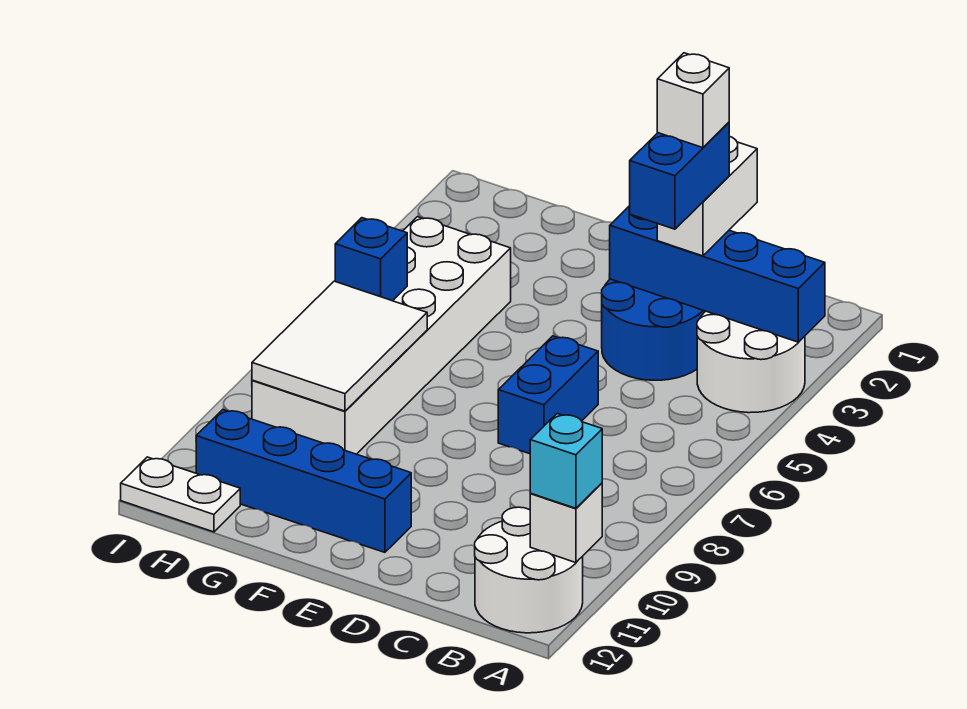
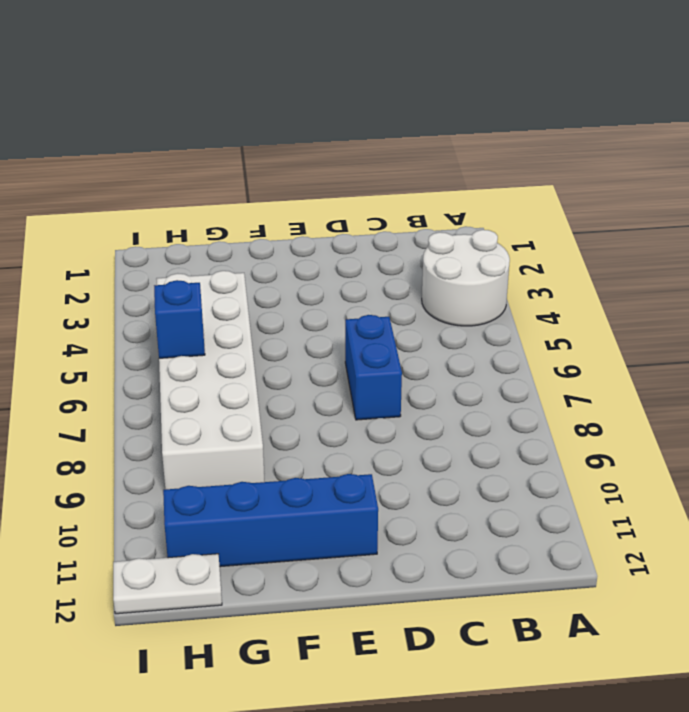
none -> white round brick A11:B12 level 1
none -> blue round brick C3:D4 level 1
none -> blue brick A3:D3 level 2

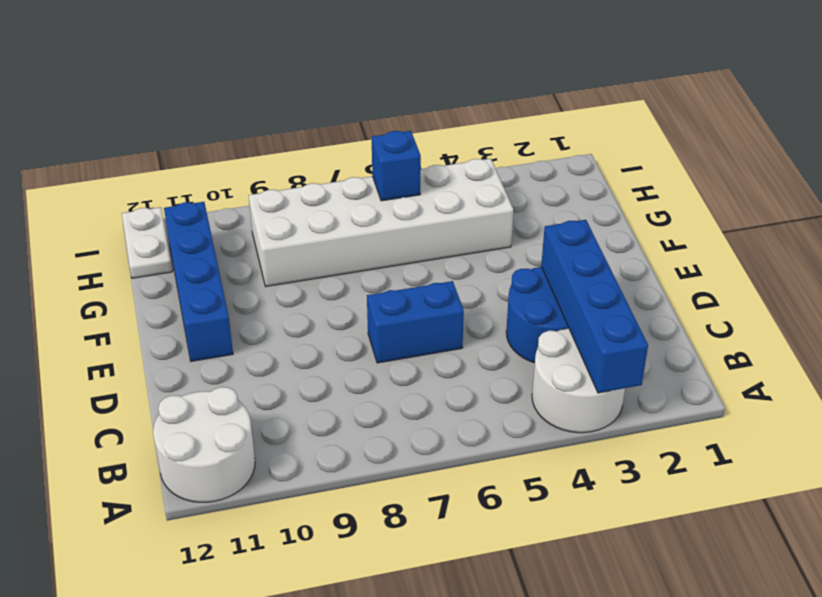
none -> white brick A11 level 2
none -> white tile G7:H9 level 2
none -> cyan brick A11 level 3

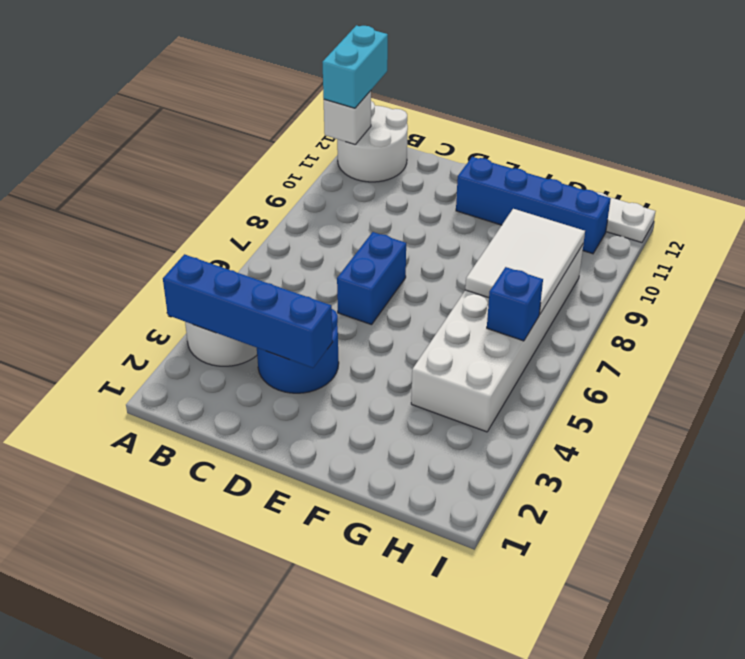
cyan brick A11:A12 level 3 -> cyan brick A11 level 3
none -> white brick C2:C3 level 3
none -> blue brick C3:C4 level 4
none -> white brick C3 level 5

